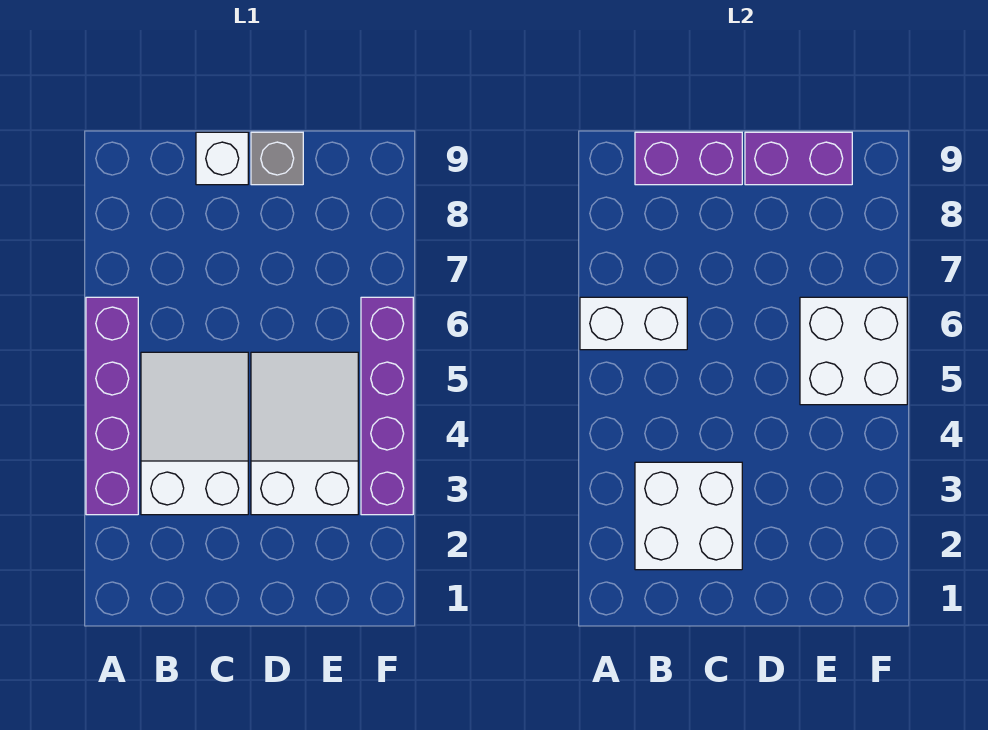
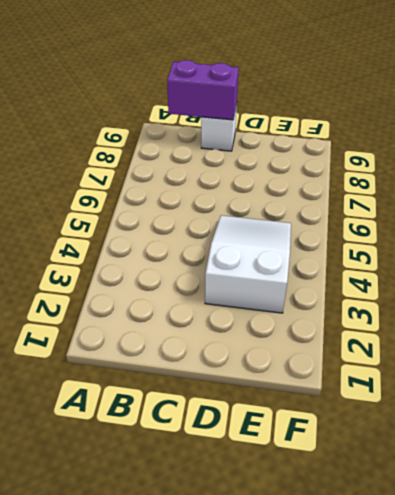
none -> purple brick A3:A6 level 1
none -> white slope B3:C5 level 1 top 3

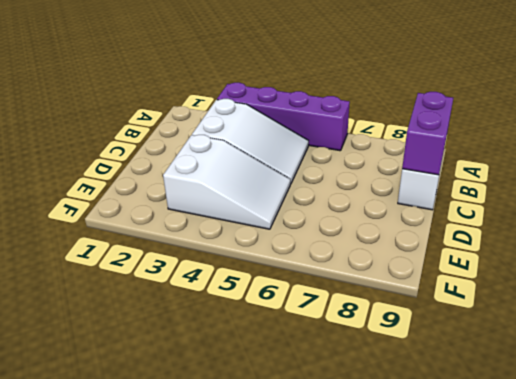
none -> grey brick D9 level 1
none -> purple brick F3:F6 level 1

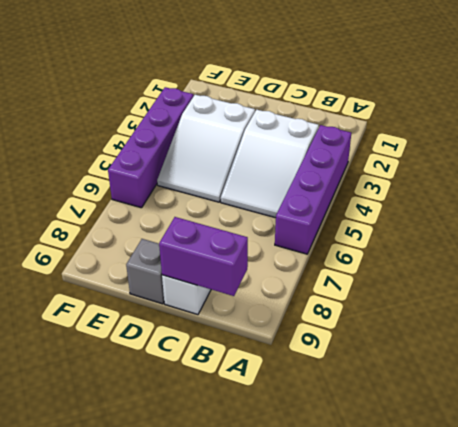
none -> white brick A6:B6 level 2
none -> white brick B2:C3 level 2

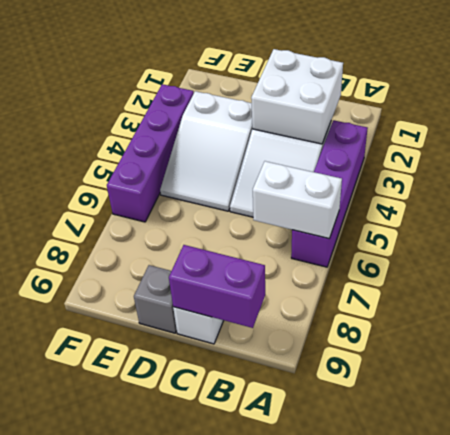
none -> purple brick D9:E9 level 2
none -> white brick E5:F6 level 2

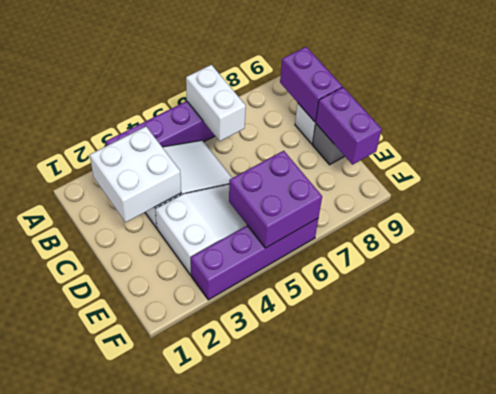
purple brick E5:F6 level 2 -> white brick E5:F6 level 2

